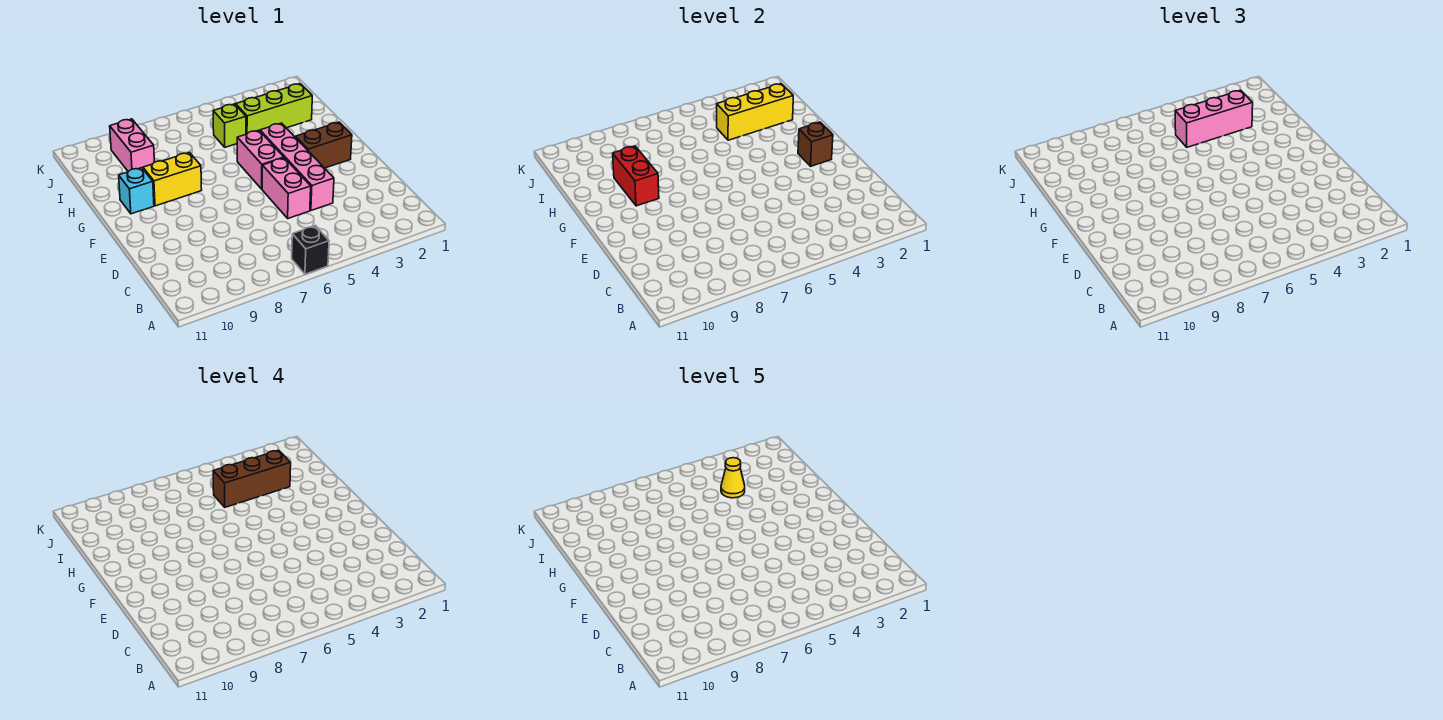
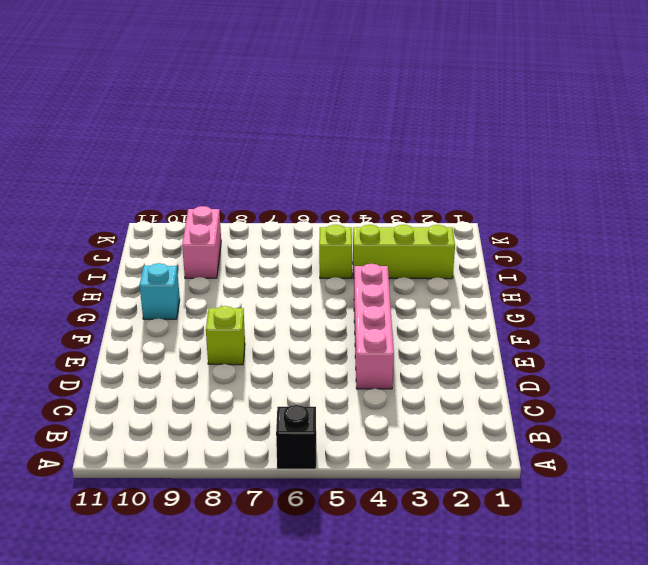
lime brick E8 level 1 -> none
none -> pink brick D5:E5 level 1
none -> brown brick F2:F3 level 1
none -> pink brick F5:G5 level 1

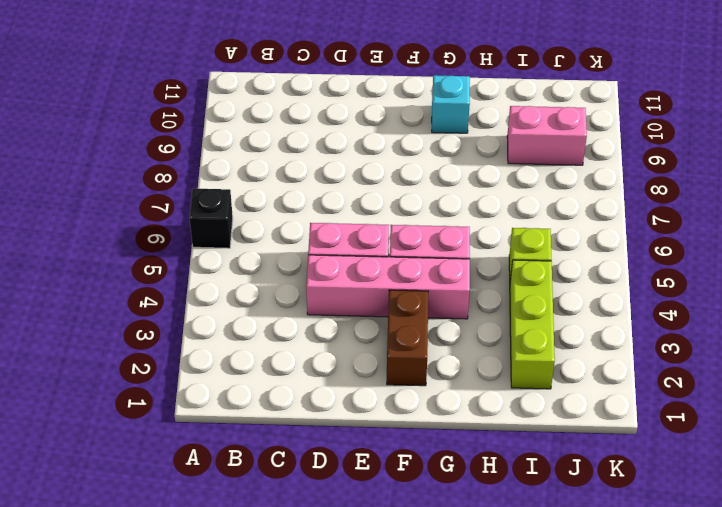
none -> yellow brick G8:G9 level 1
none -> brown brick F2 level 2
none -> red brick G9:H9 level 2

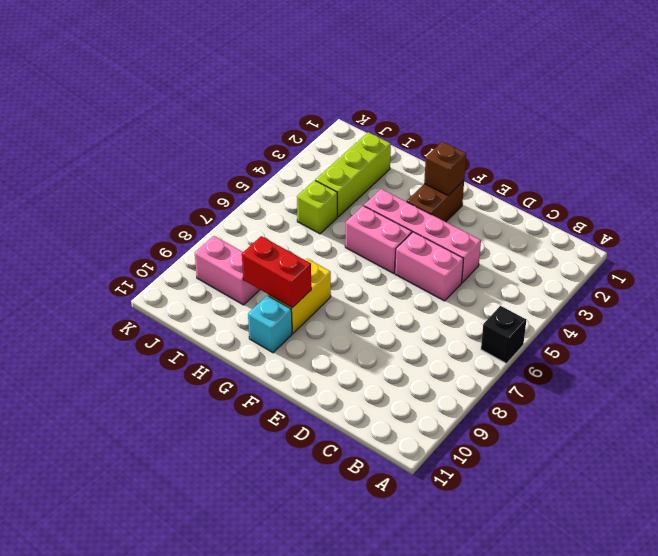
none -> yellow brick I2:I4 level 2
none -> pink brick I3:I5 level 3
none -> brown brick I3:I5 level 4

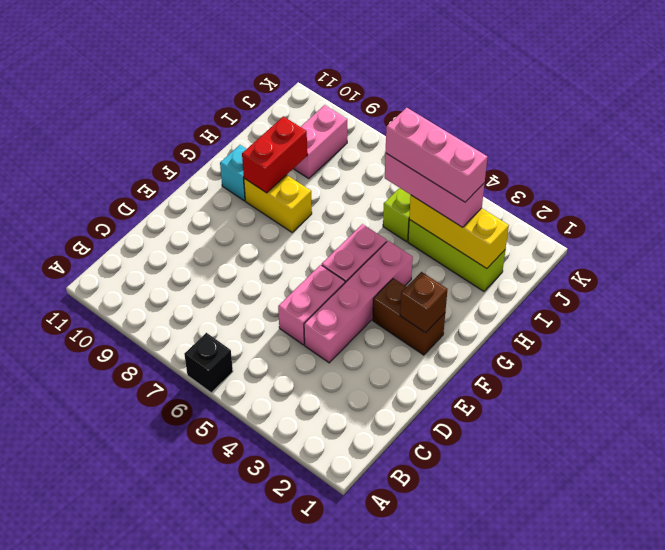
pink brick I3:I5 level 4 -> brown brick I3:I5 level 4
none -> yellow cone I4 level 5

